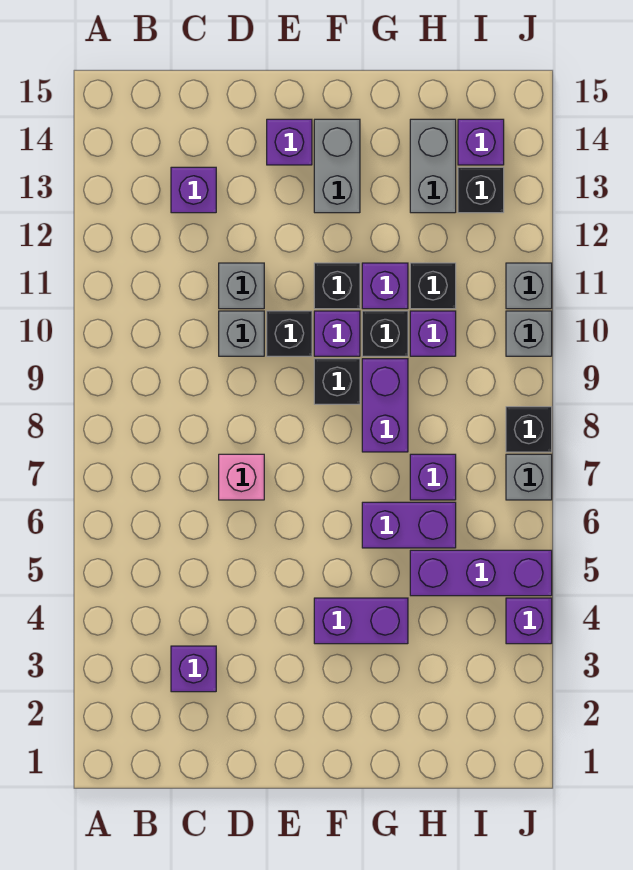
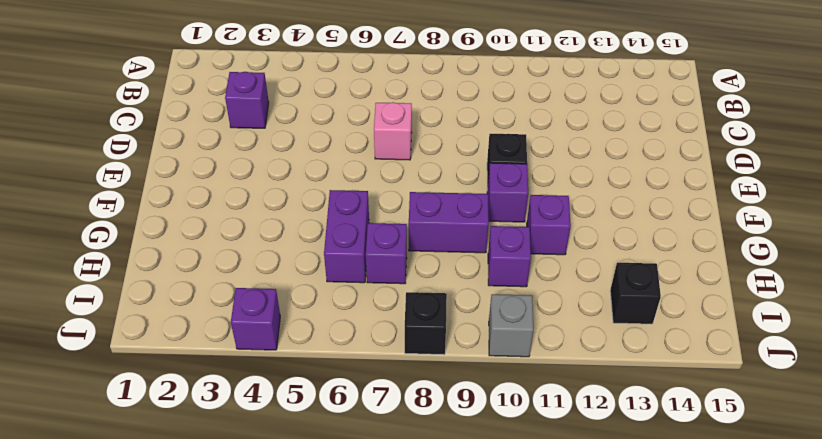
none -> purple brick C13 level 1
none -> grey brick D10 level 1
none -> grey brick D11 level 1

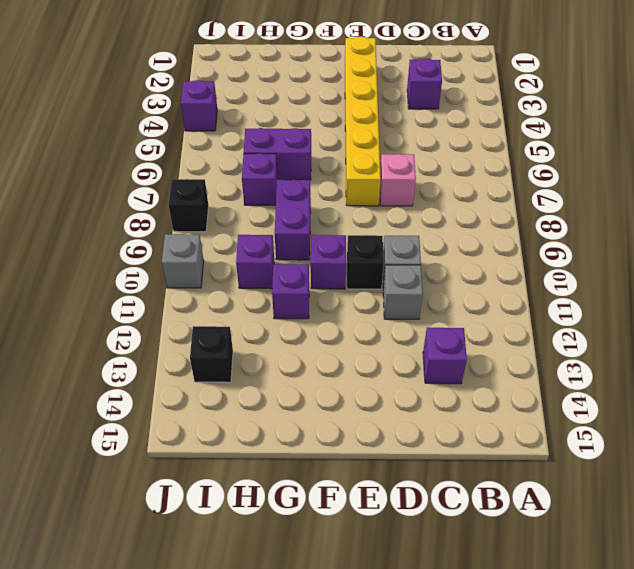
yellow brick E2:E7 level 1 -> none
none -> purple brick E14 level 1
none -> purple brick F4:G4 level 1
none -> black brick F9 level 1

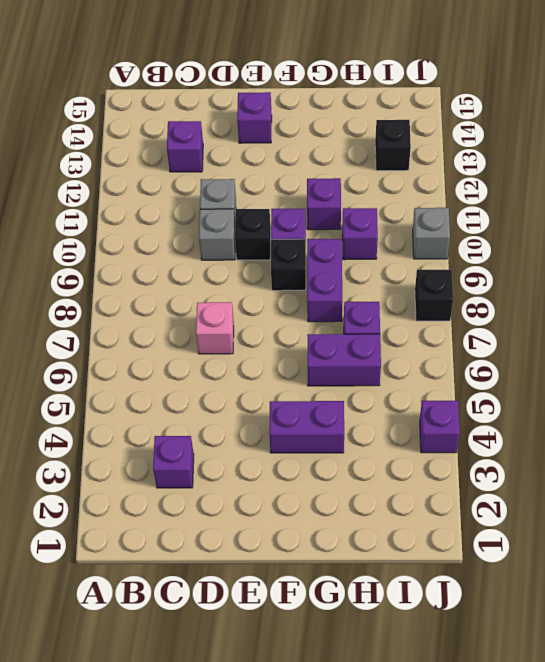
none -> black brick F11 level 1
none -> grey brick F13:F14 level 1
none -> black brick G10 level 1

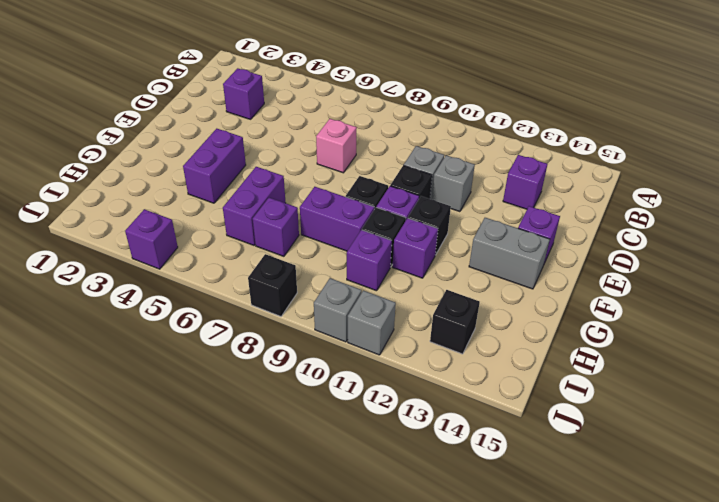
none -> purple brick H5:J5 level 1
none -> black brick H11 level 1
none -> grey brick H13:H14 level 1

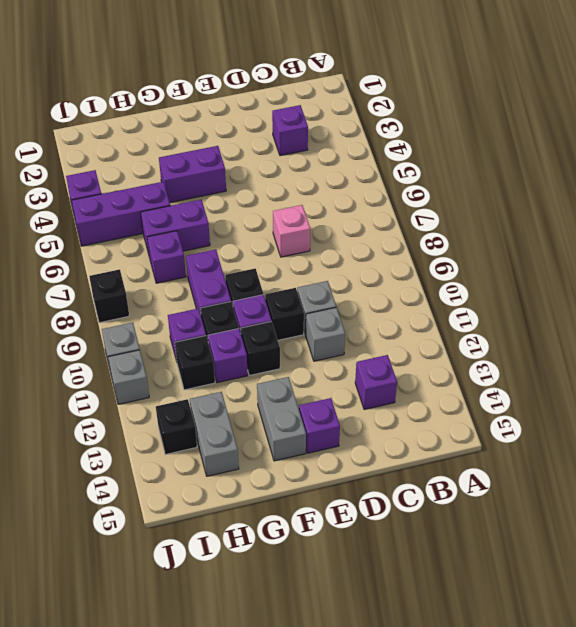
none -> purple brick I14 level 1
none -> grey brick J7 level 1

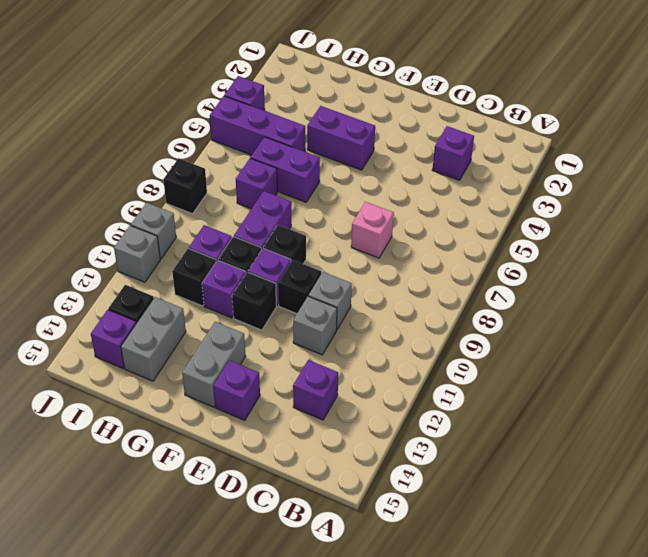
none -> grey brick J7 level 1

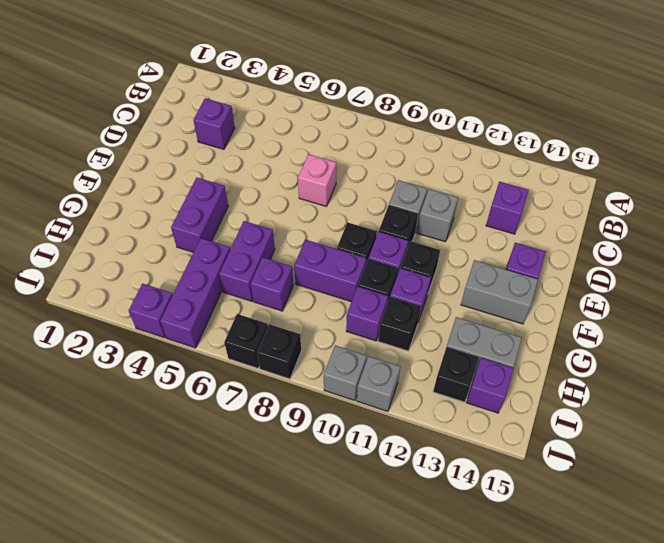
black brick J7 level 1 -> grey brick J7 level 1

